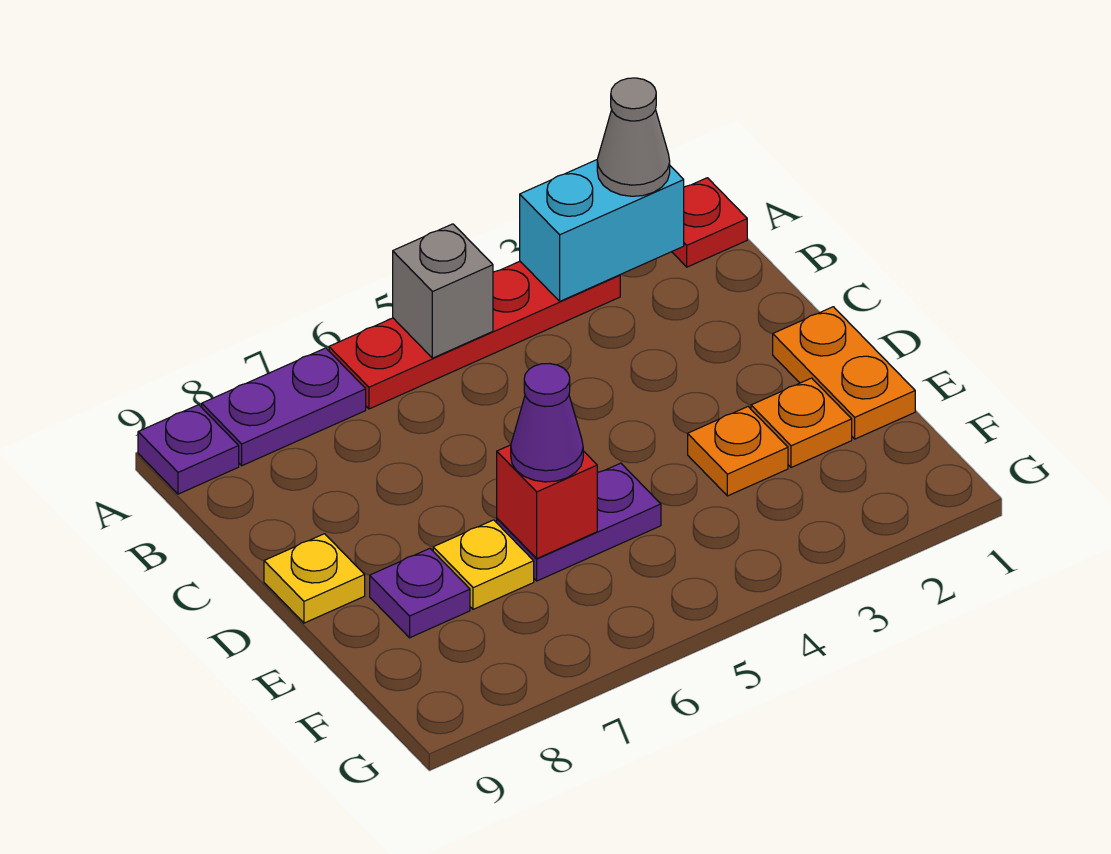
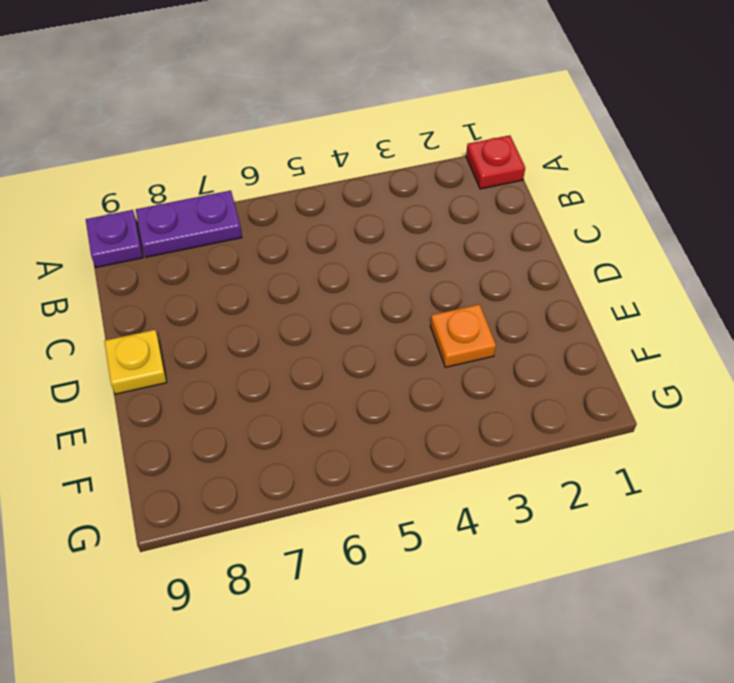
none -> red plate A3:A6 level 1
none -> orange plate D1:E1 level 1
none -> orange plate E2 level 1

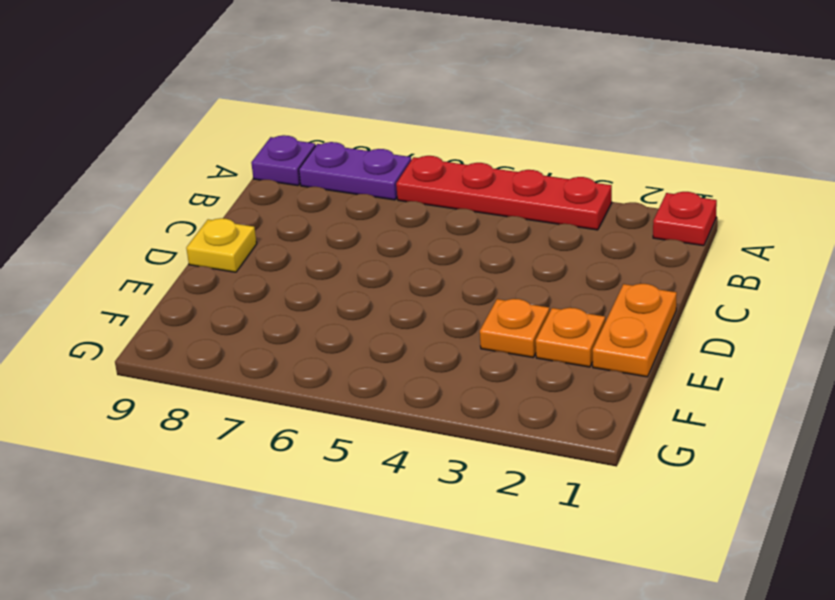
none -> purple plate E5:E6 level 1
none -> yellow plate E7 level 1
none -> purple plate E8 level 1

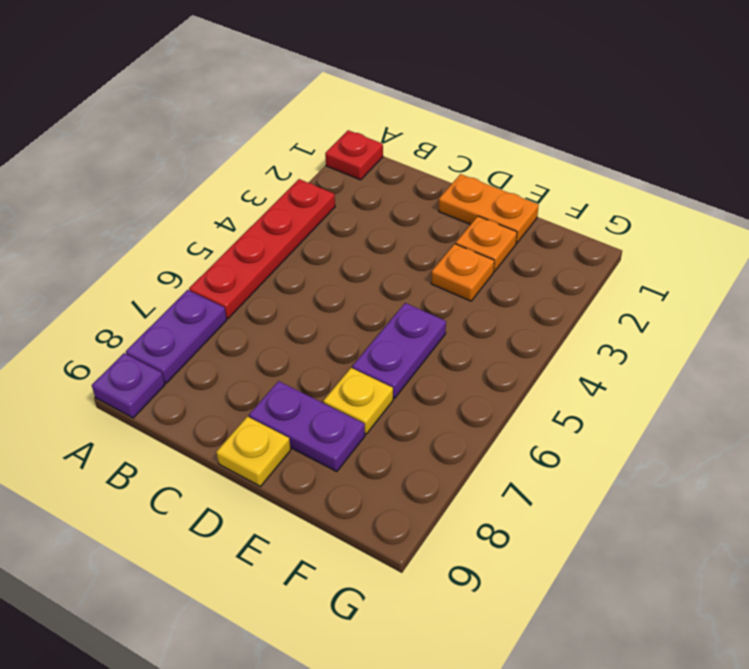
purple plate D8:E8 level 1 -> purple plate E8 level 1
none -> cyan brick A2:A3 level 2
none -> grey brick A5 level 2
none -> red brick E6 level 2

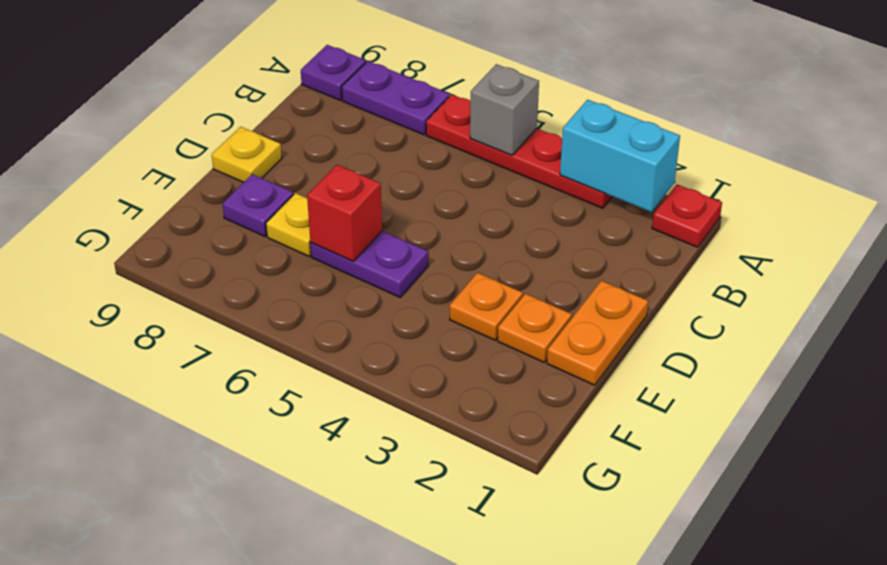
none -> grey cone A2 level 3
none -> purple cone E6 level 3

